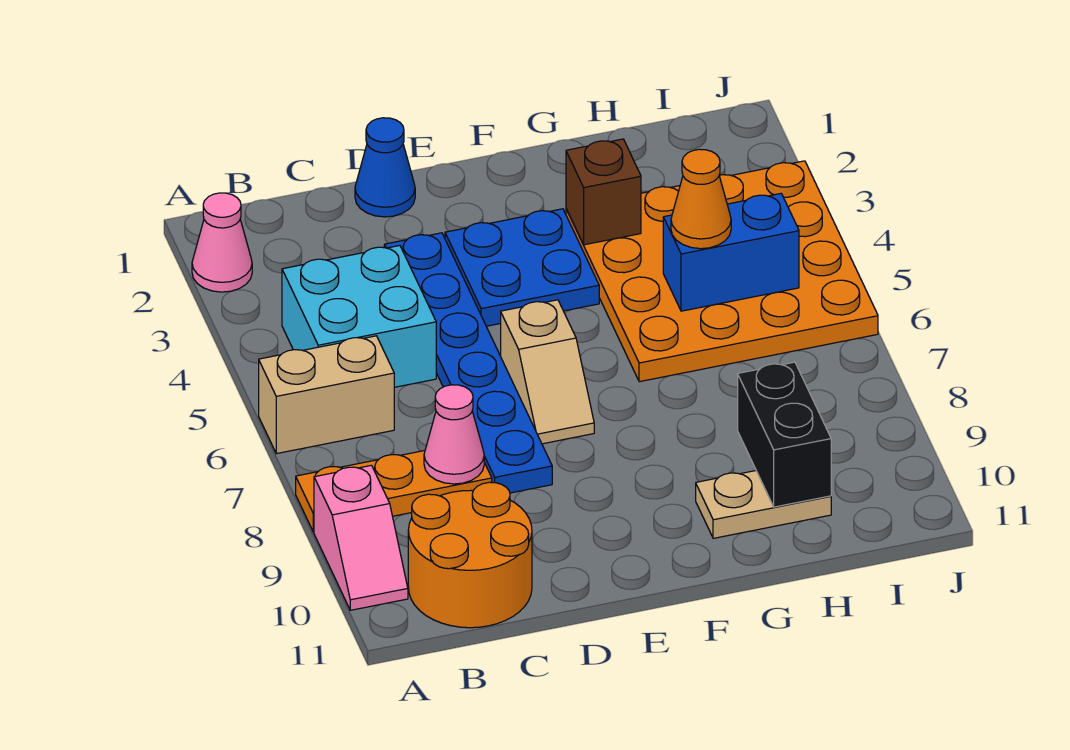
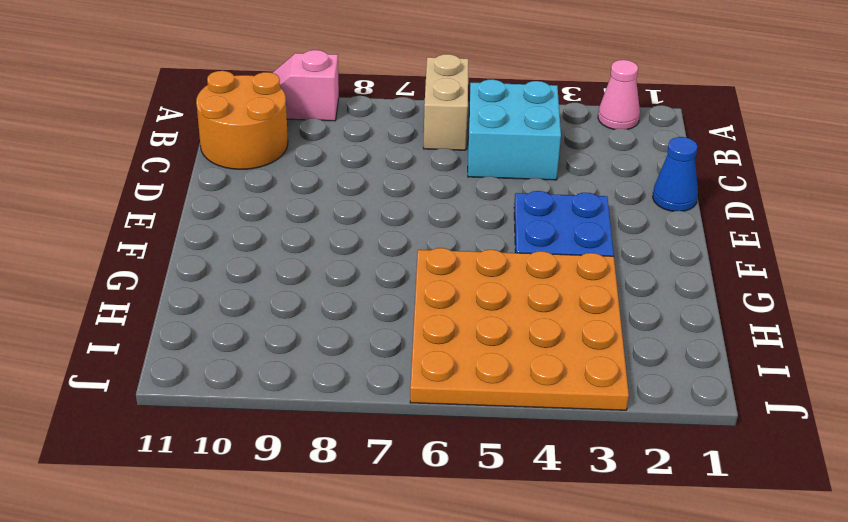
none -> orange plate A8:C8 level 1
none -> blue plate D3:D8 level 1
none -> tan slope E6:E7 level 1 top 6

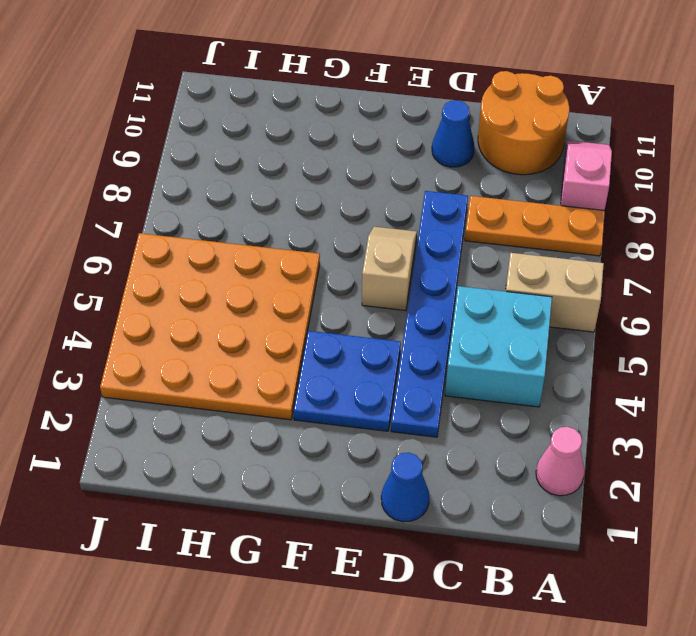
blue cone D10 level 1 -> none
none -> tan plate G10:H10 level 1
none -> pink cone C8 level 2
none -> brown brick G3 level 2

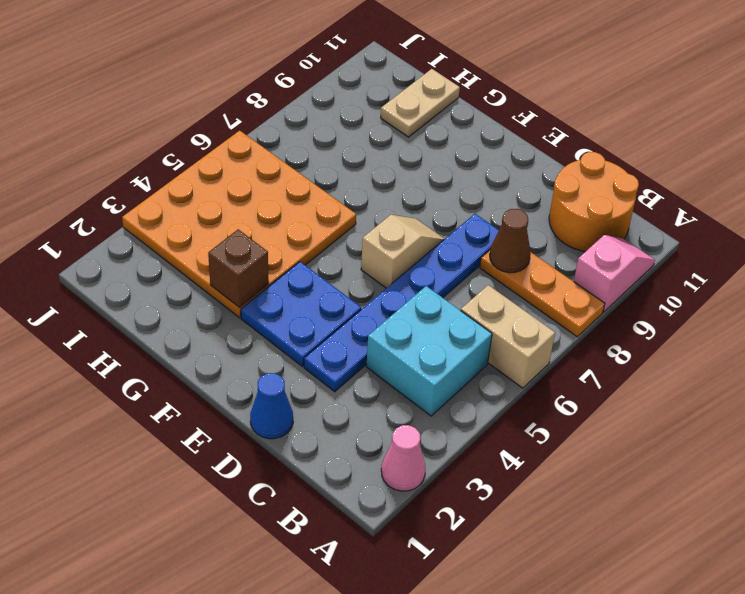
brown cone C8 level 2 -> pink cone C8 level 2
tan plate H10:H11 level 1 -> tan plate G10:H10 level 1
none -> blue brick H5:I5 level 2
none -> black brick H9:H10 level 2
none -> orange cone H5 level 3

